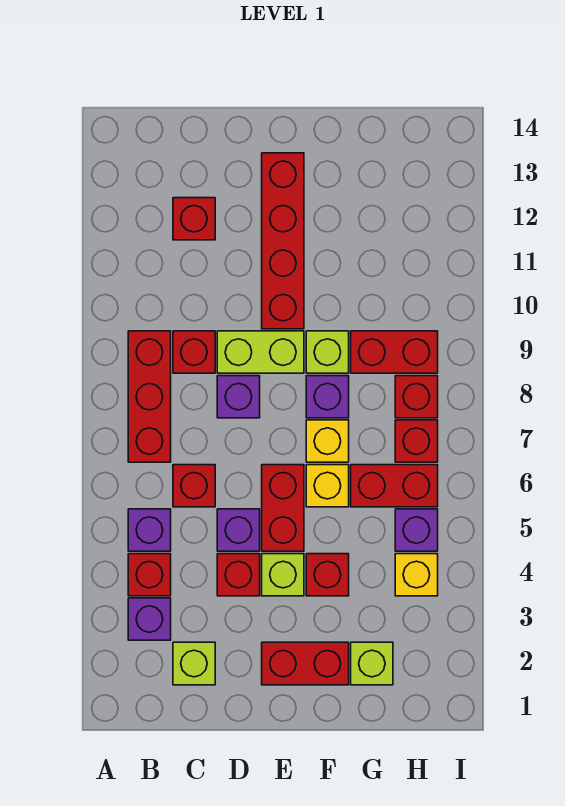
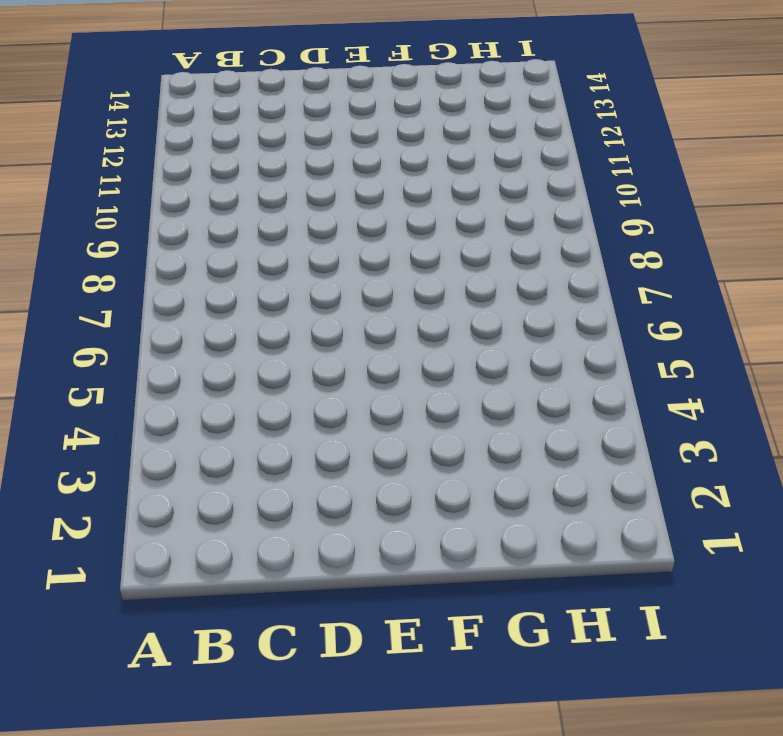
none -> purple brick B3 level 1
none -> red brick B4 level 1
none -> purple brick B5 level 1

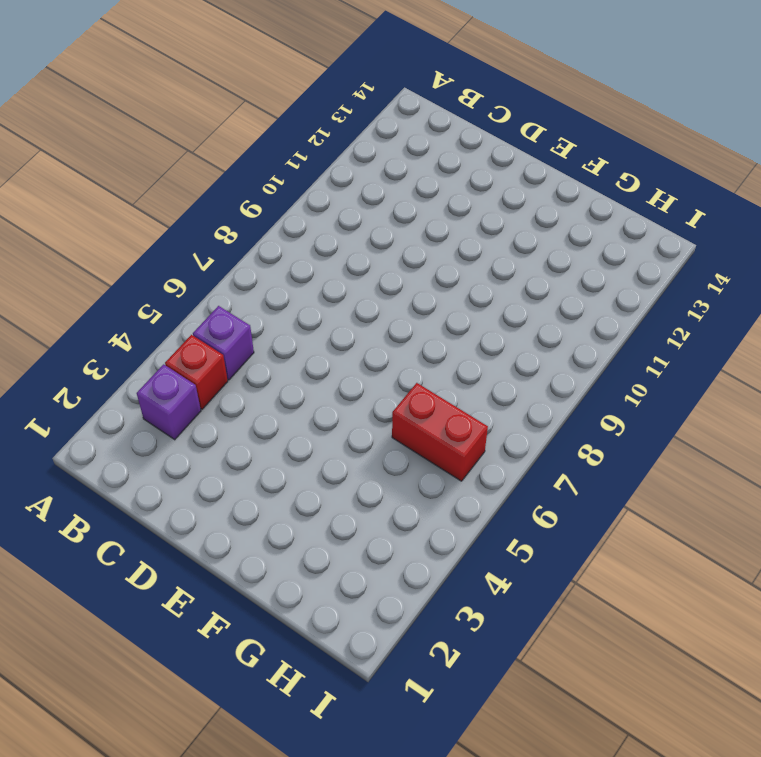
none -> red brick B7:B9 level 1
none -> lime brick C2 level 1
none -> red brick C6 level 1

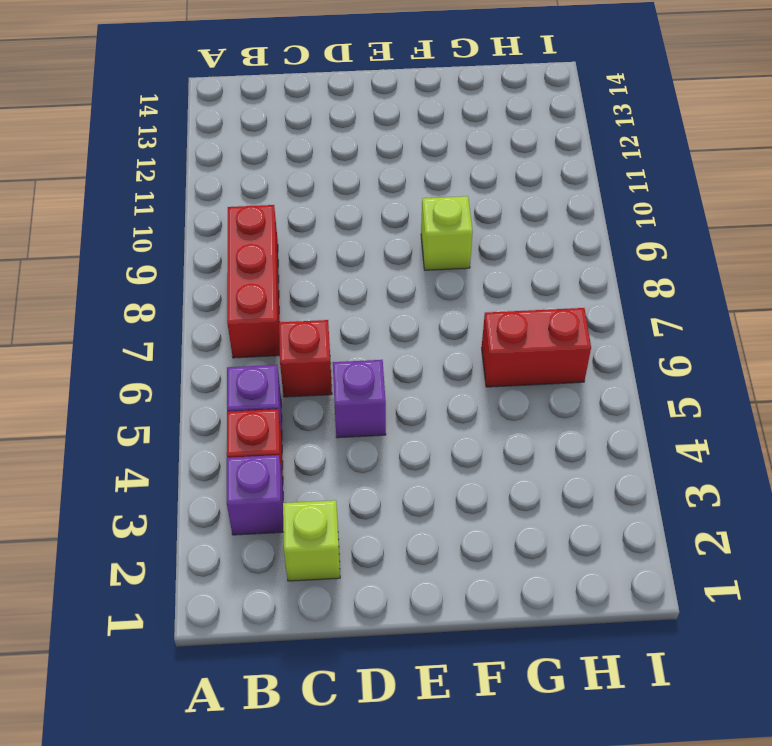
none -> red brick C9 level 1
none -> red brick C12 level 1
none -> red brick D4 level 1

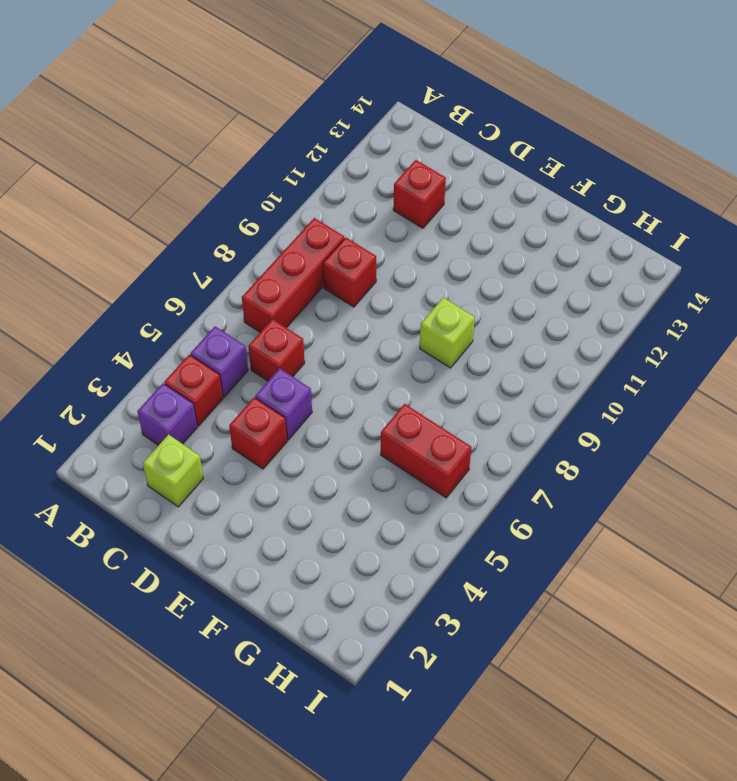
none -> purple brick D8 level 1
none -> lime brick D9:E9 level 1
none -> red brick E2:F2 level 1

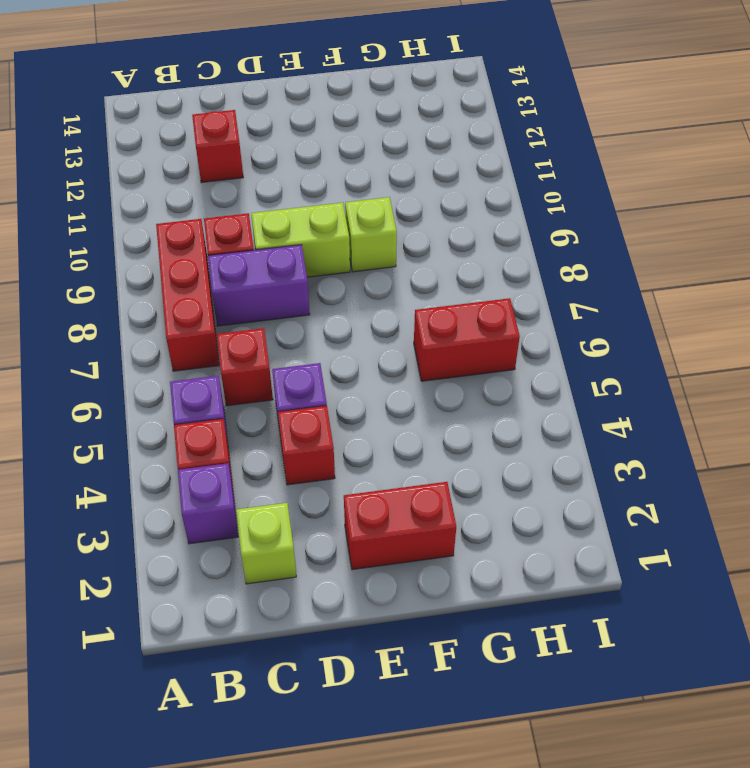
purple brick C8:D8 level 1 -> purple brick D8 level 1
none -> lime brick E4 level 1
none -> red brick E5:E6 level 1
none -> red brick E10:E13 level 1

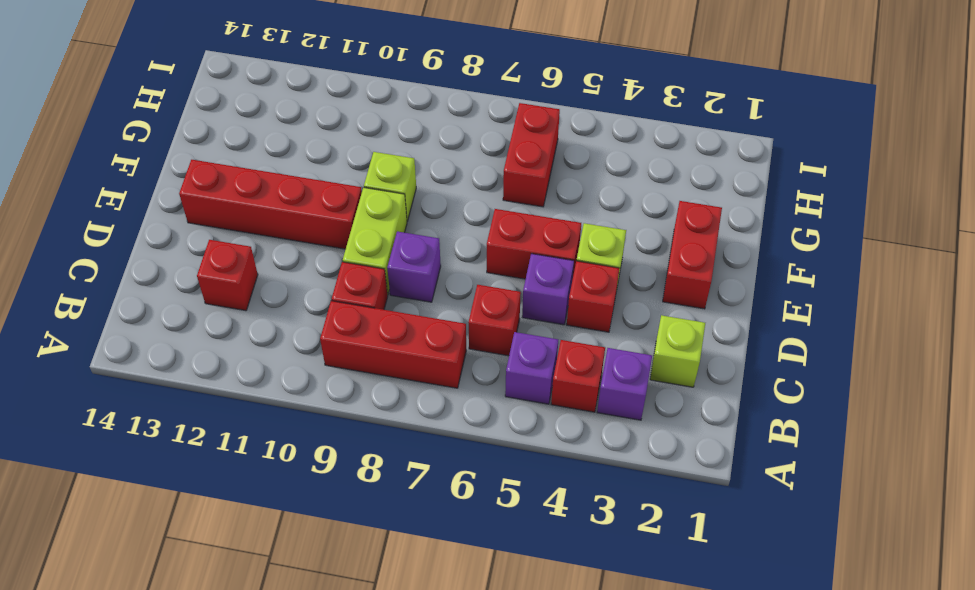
none -> red brick F4 level 1
none -> yellow brick F6 level 1
none -> yellow brick F7 level 1

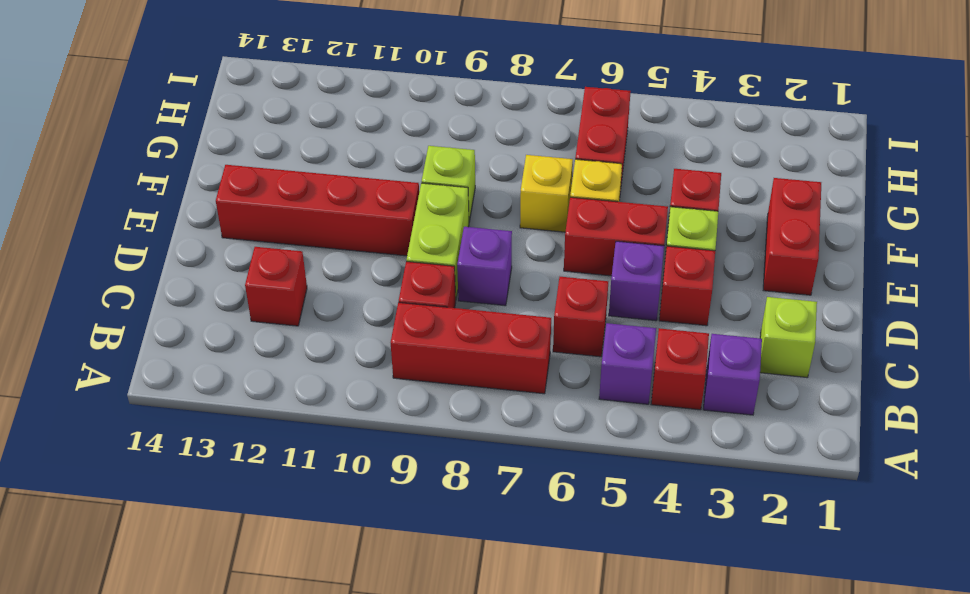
none -> purple brick F8 level 1
none -> lime brick G2 level 1
none -> red brick G9:H9 level 1

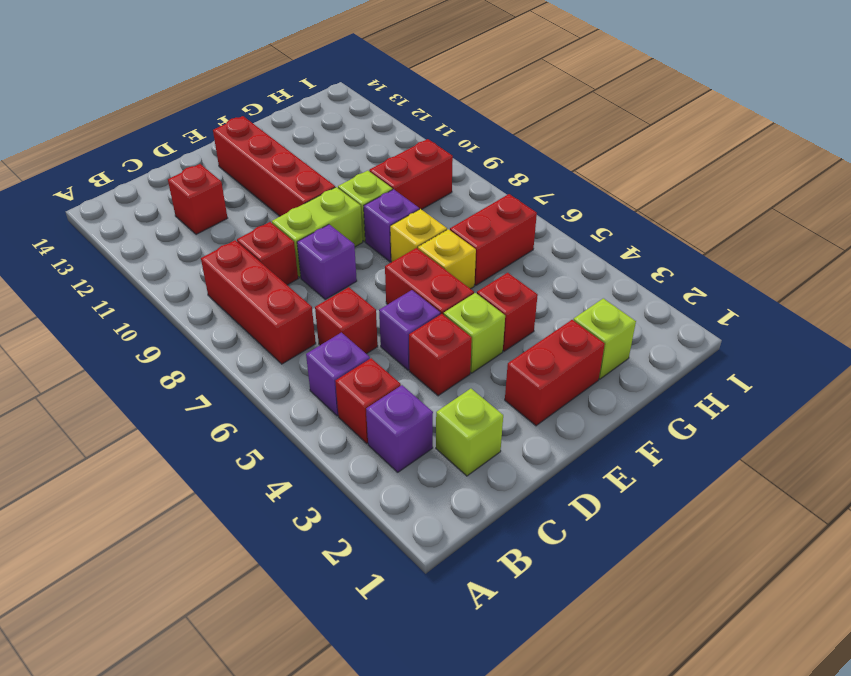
none -> yellow brick H4 level 1
none -> purple brick H5 level 1
none -> red brick H7 level 1

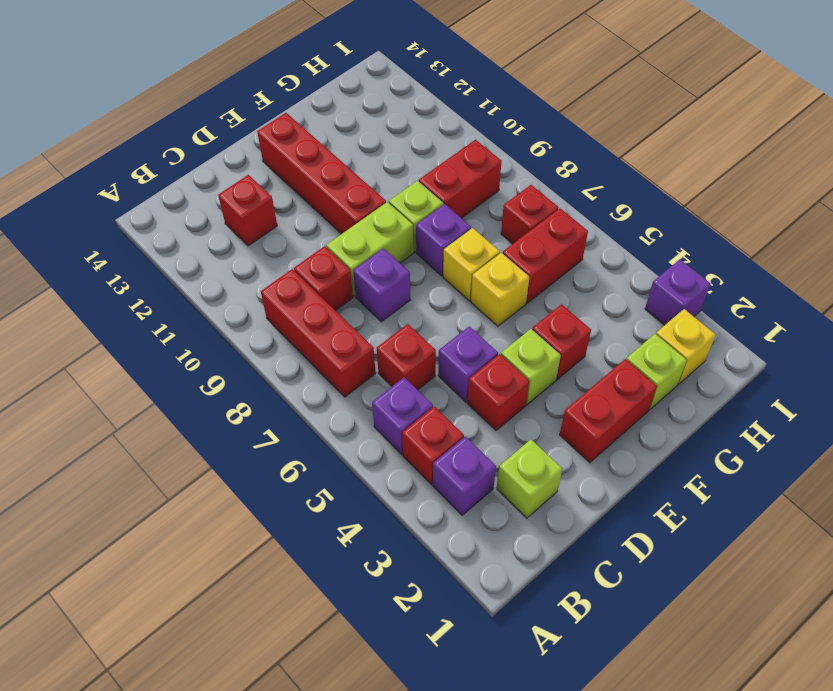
yellow brick H2 level 1 -> yellow brick H4 level 1
purple brick I3 level 1 -> purple brick H5 level 1
none -> red brick E5:E6 level 1
none -> red brick H8 level 1

